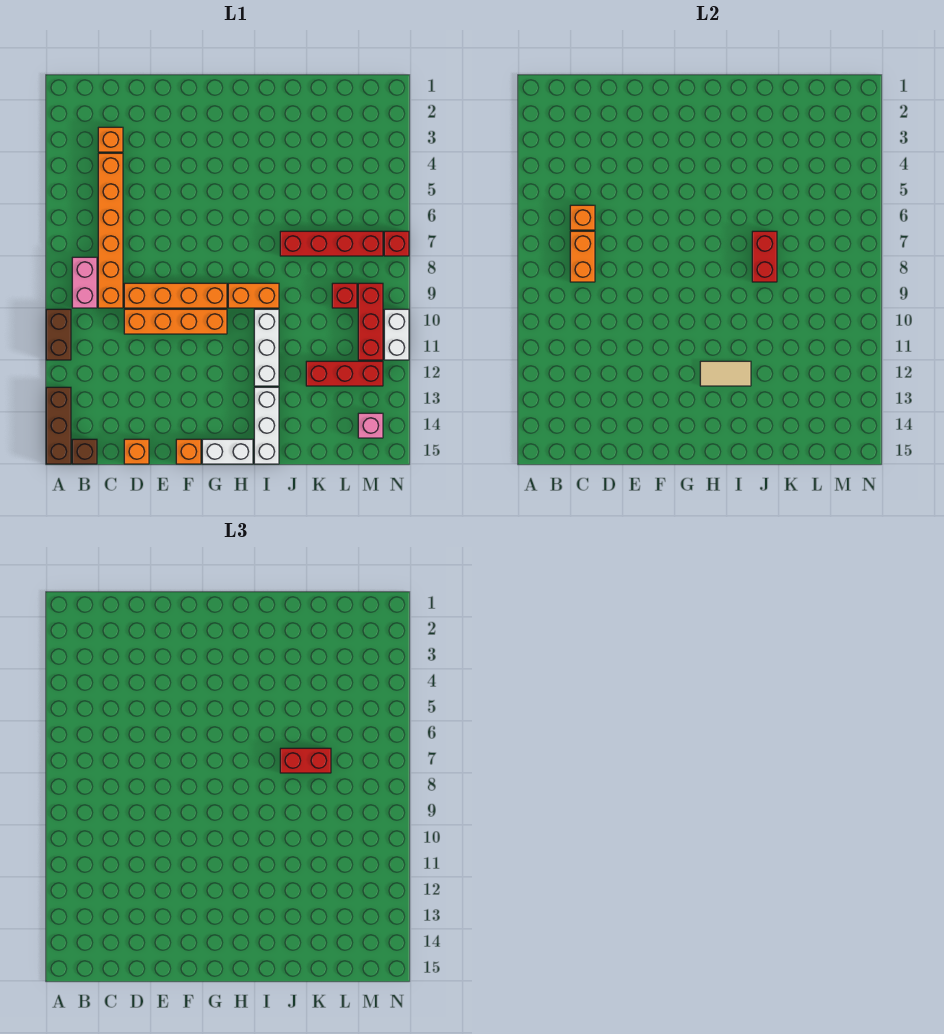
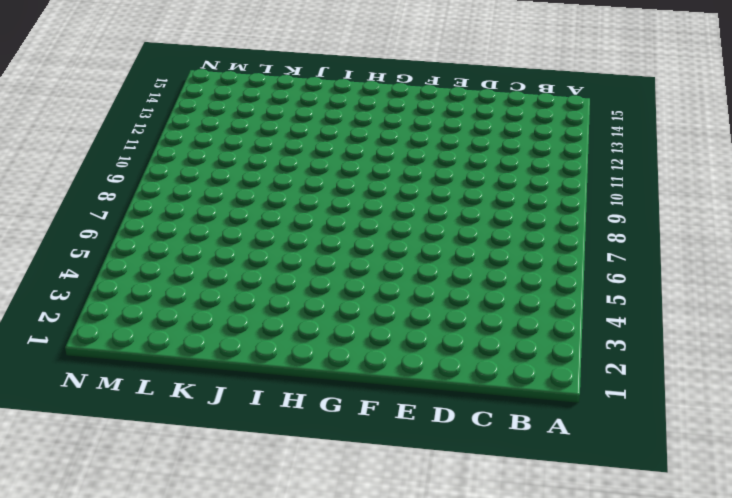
none -> brown brick A10:A11 level 1
none -> brown brick A13:A15 level 1
none -> pink brick B8:B9 level 1

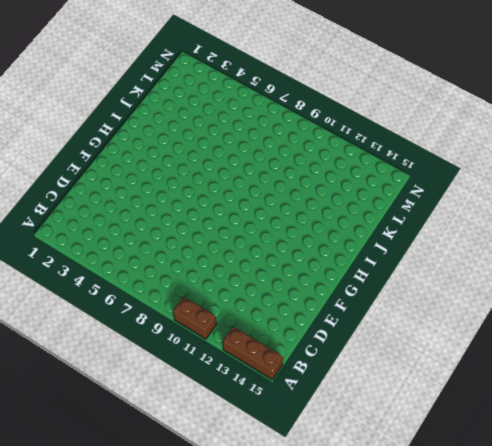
none -> pink brick B8:B9 level 1
none -> brown brick B15 level 1
none -> orange brick C3 level 1

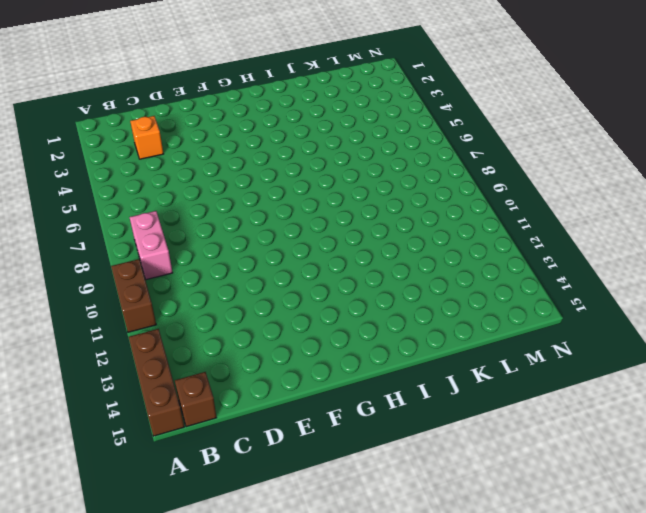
none -> orange brick C4:C9 level 1
none -> orange brick D9:G9 level 1
none -> orange brick D10:G10 level 1

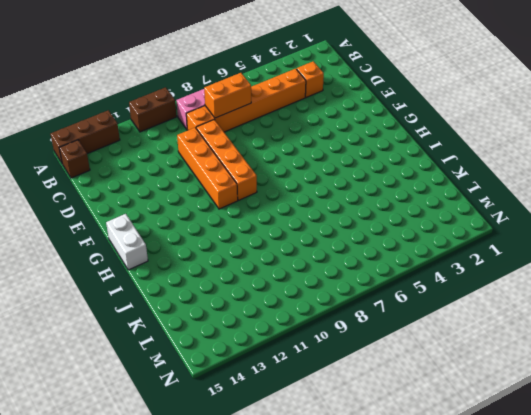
none -> orange brick D15 level 1
none -> orange brick F15 level 1
none -> orange brick H9:I9 level 1

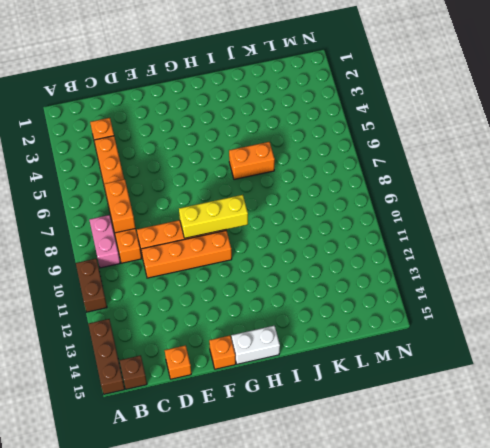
yellow brick F9:H9 level 2 -> none
orange brick I6:J6 level 1 -> orange brick H9:I9 level 1
none -> white brick I10:I12 level 1
none -> white brick I13:I15 level 1
none -> red brick J7:M7 level 1

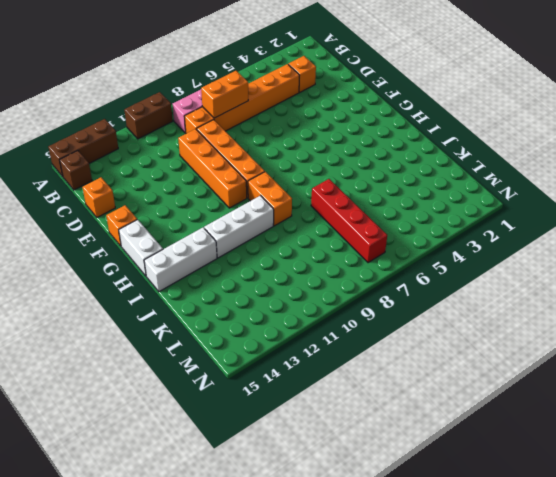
none -> red brick K12:M12 level 1
none -> red brick L9 level 1
none -> red brick M9:M11 level 1

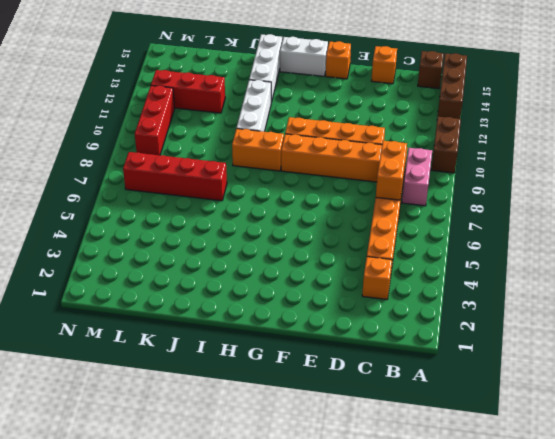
none -> red brick L9 level 1
none -> pink brick M14 level 1
none -> red brick N7 level 1

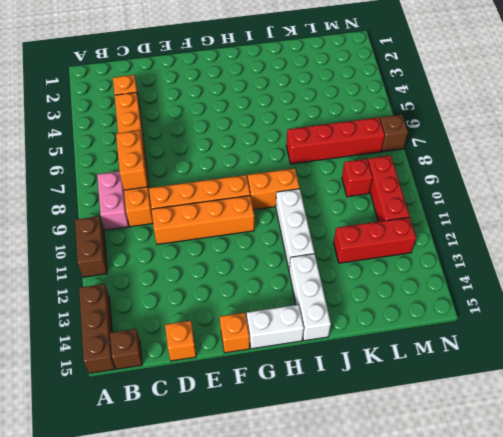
brown brick N7 level 1 -> red brick N7 level 1
none -> pink brick M14 level 1
none -> white brick N10:N11 level 1
none -> orange brick C6 level 2

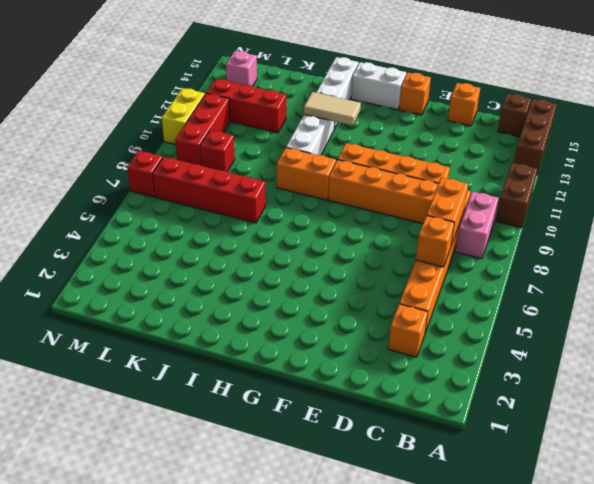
yellow brick N10:N11 level 1 -> white brick N10:N11 level 1
none -> red brick J7:J8 level 2
none -> red brick J7:K7 level 3

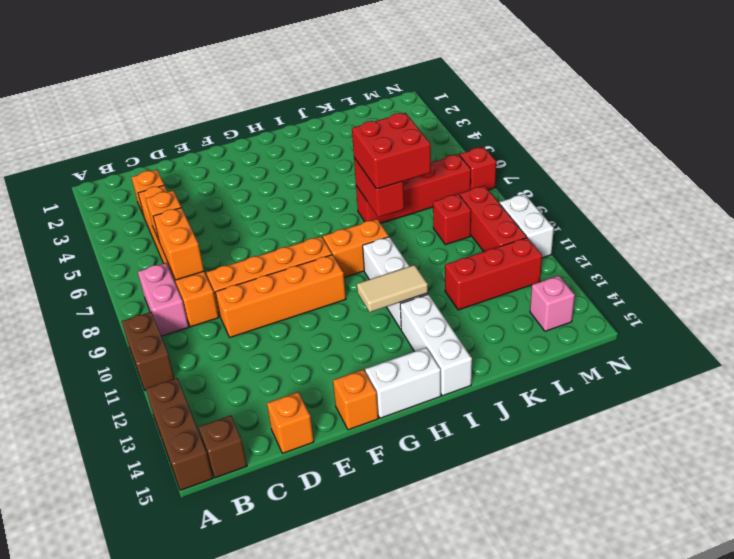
red brick J7:K8 level 3 -> red brick J7:K7 level 3

